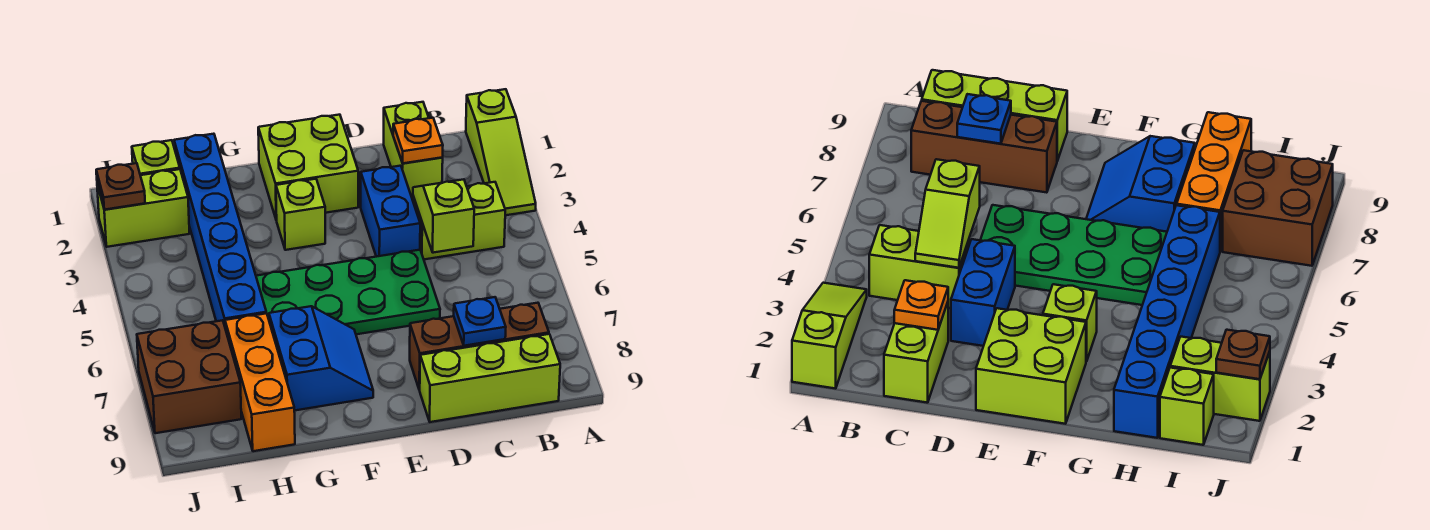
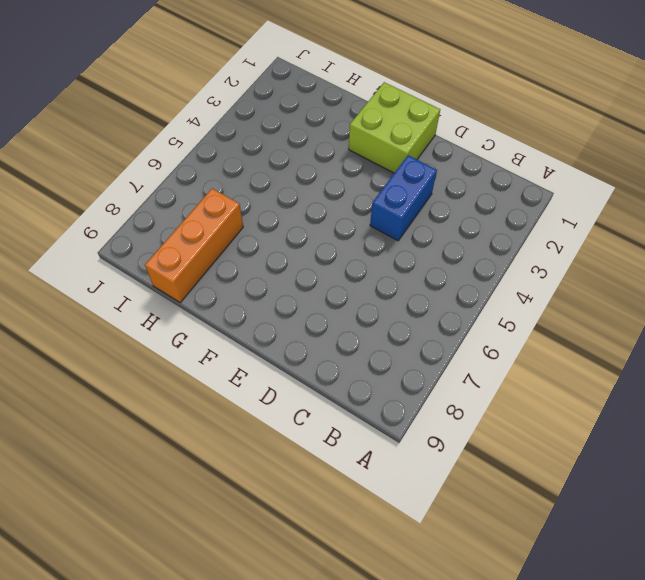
none -> lime slope A1:A3 level 1 top 1
none -> lime brick B4:C4 level 1
none -> brown brick B8:D8 level 1

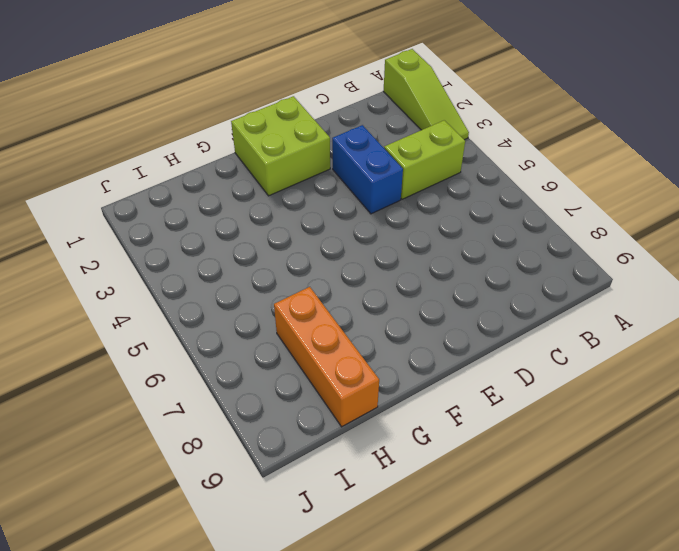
none -> brown brick B8:D8 level 1
none -> lime brick B9:D9 level 1
none -> lime brick C1:C2 level 1

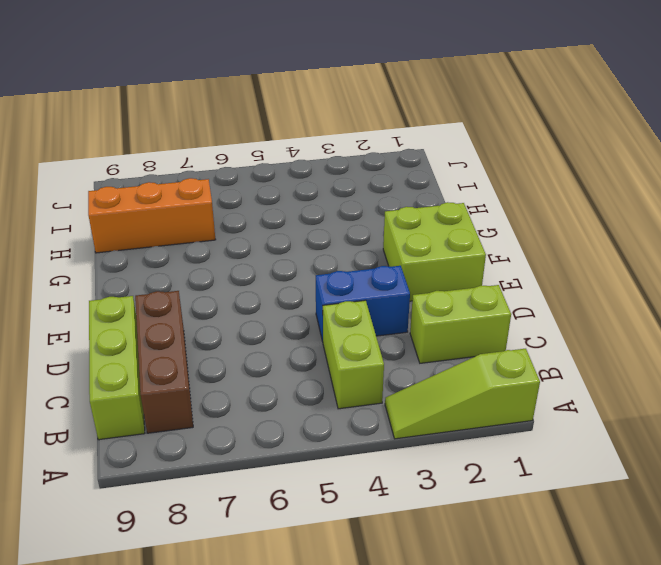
none -> green plate D5:G6 level 1
none -> lime brick F3 level 1
none -> blue slope F7:G8 level 1 top G

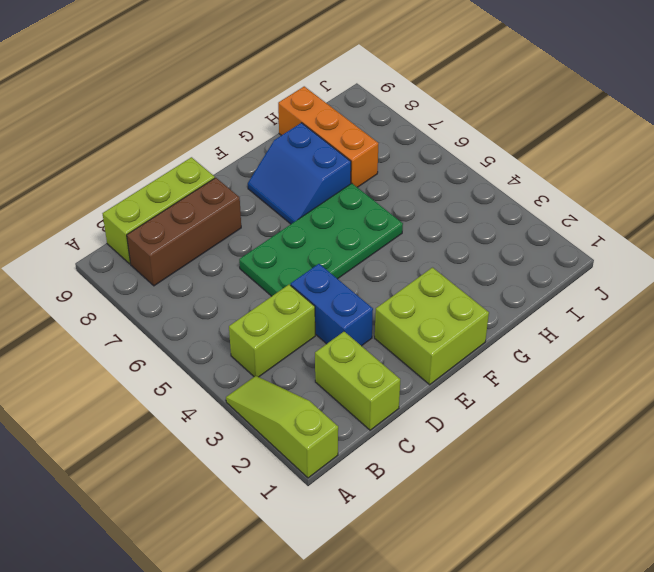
none -> lime brick F3 level 1
none -> blue brick H1:H6 level 1
none -> lime brick I1 level 1

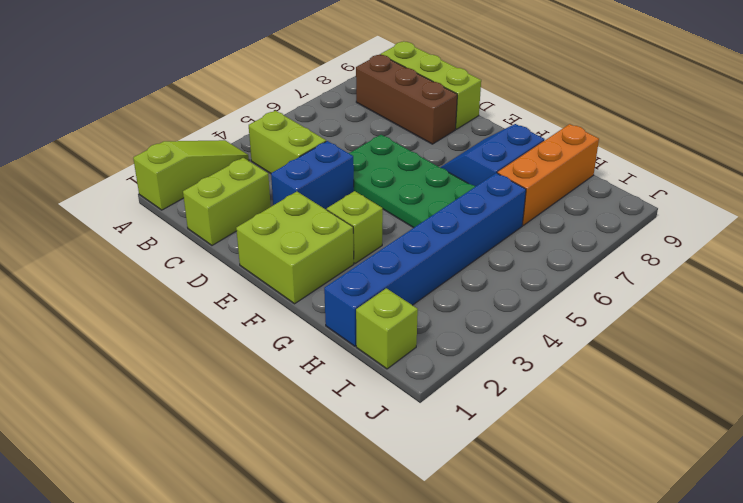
none -> lime brick I2:J2 level 1
none -> brown brick I7:J8 level 1
none -> orange plate C2 level 2

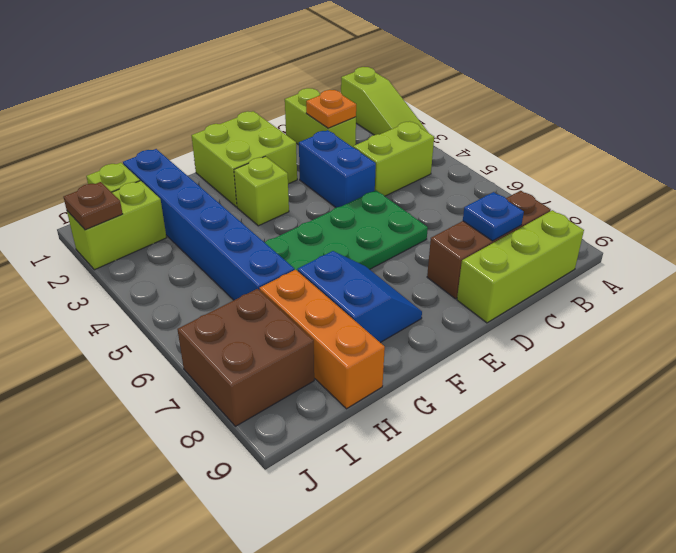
none -> lime slope C4:C5 level 2 top 5

